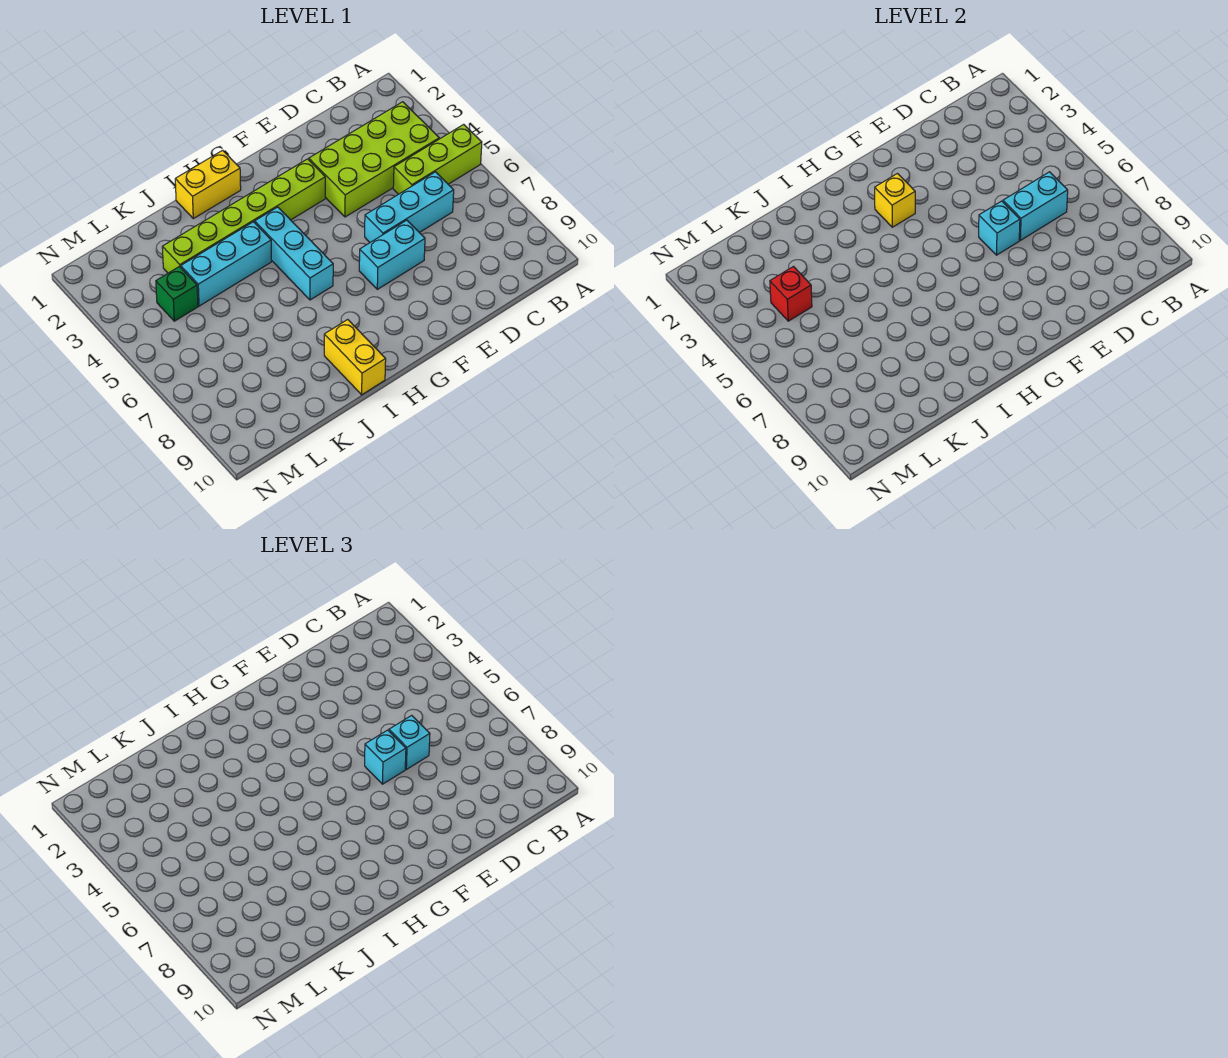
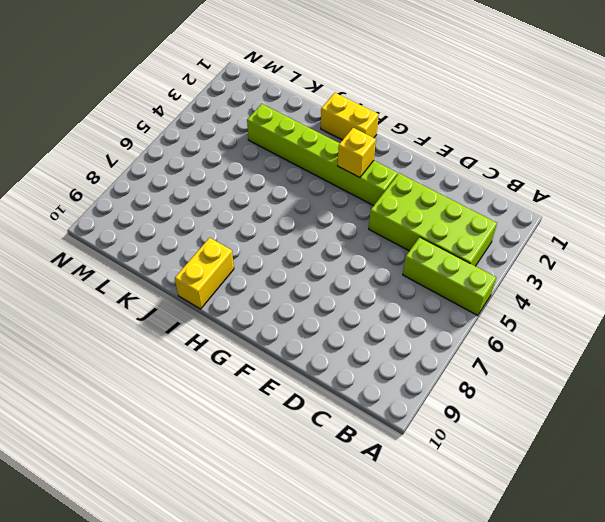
none -> cyan brick C6:E6 level 1
none -> cyan brick E7:F7 level 1
none -> cyan brick H4:H6 level 1

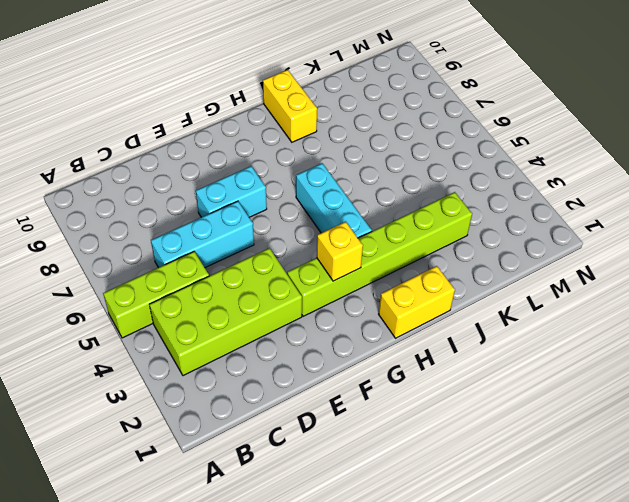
none -> cyan brick I4:K4 level 1
none -> green brick L4 level 1
none -> cyan brick C6:D6 level 2

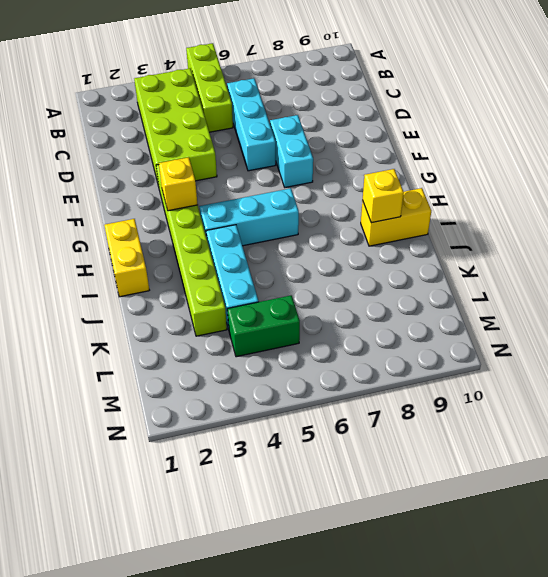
yellow brick I9 level 2 -> none
green brick L4:L5 level 1 -> green brick L4 level 1
none -> cyan brick C6:D6 level 2
none -> cyan brick E6 level 2
none -> red brick L4 level 2

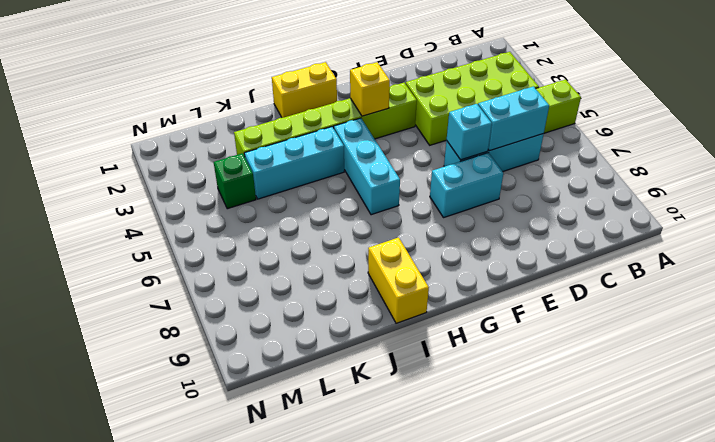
none -> red brick L4 level 2
none -> cyan brick D6 level 3
none -> cyan brick E6 level 3

